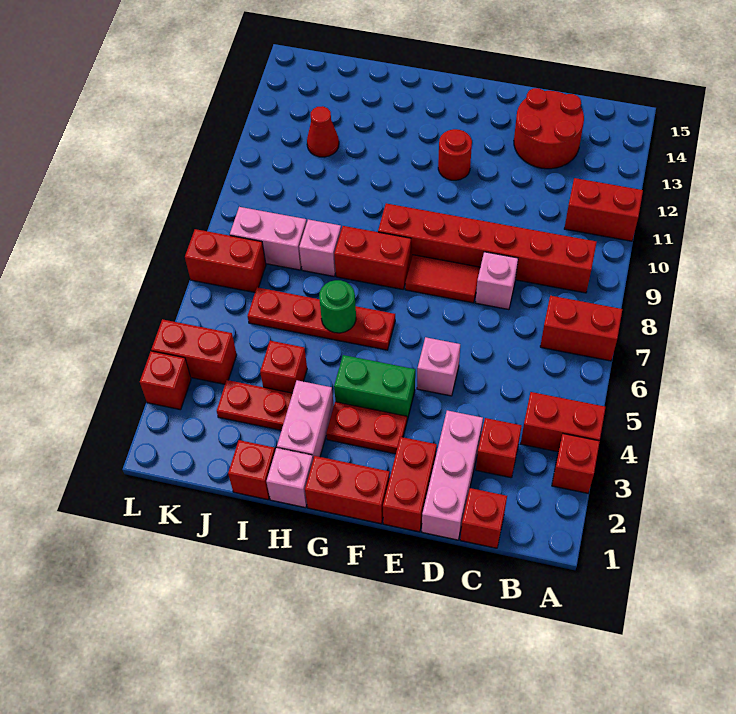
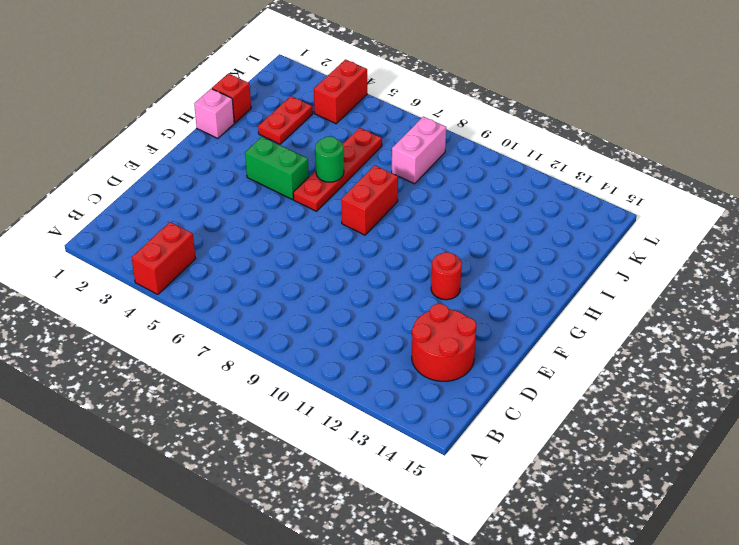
green brick G4:G5 level 1 -> green brick F4:G4 level 1
none -> red brick A3 level 1
none -> red brick A7:B7 level 1
none -> red brick A11:B11 level 1
none -> red brick B9:G9 level 1

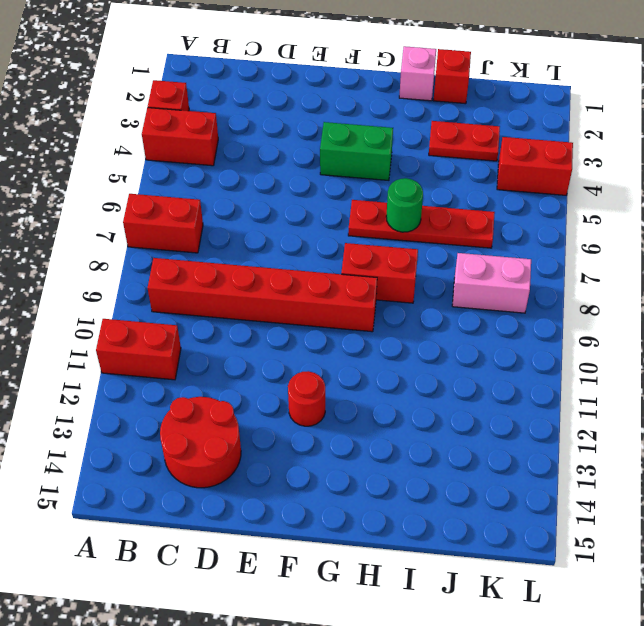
none -> red brick C1 level 1
none -> red brick C3 level 1
none -> pink brick D1:D3 level 1
none -> pink brick D8 level 1

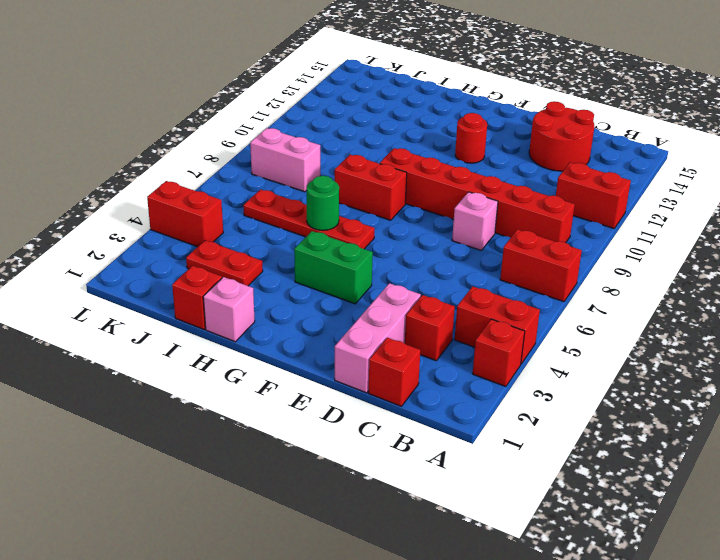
none -> red brick E1:E2 level 1
none -> pink brick E5 level 1
none -> red tile E8:F8 level 1
none -> red brick F1:G1 level 1

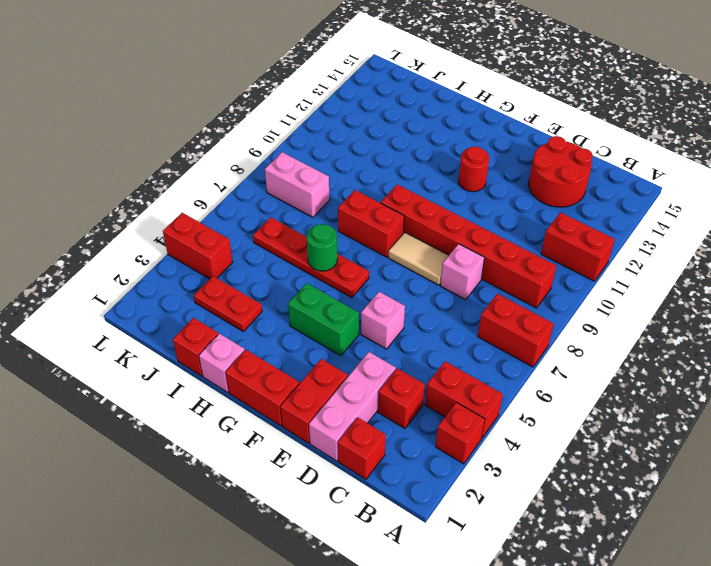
tan tile E8:F8 level 1 -> red tile E8:F8 level 1
none -> red plate F3:G3 level 1
none -> pink brick H2:H3 level 1
none -> red brick I4 level 1
none -> pink brick I8 level 1

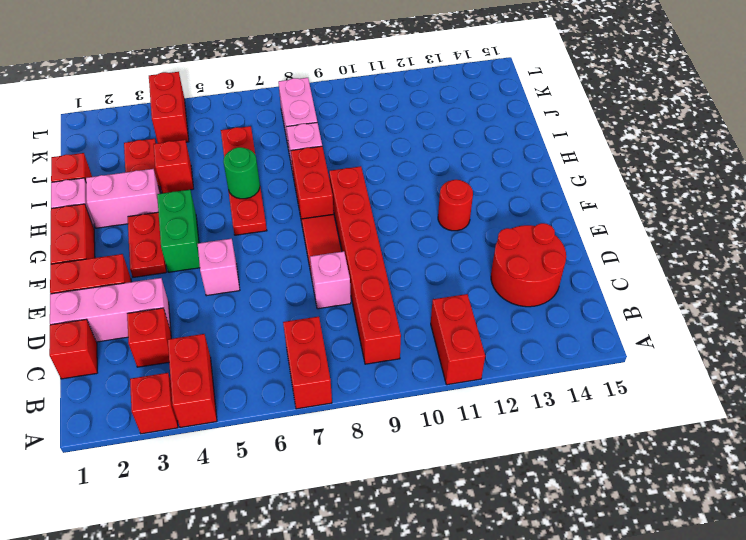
none -> red cone J12 level 1
none -> red brick K7:L7 level 1
none -> red brick L3 level 1

